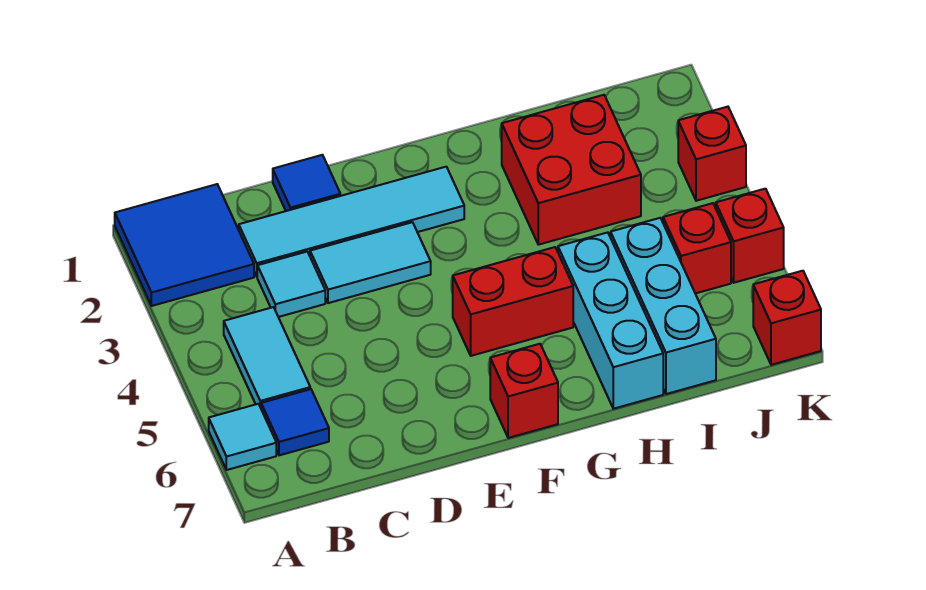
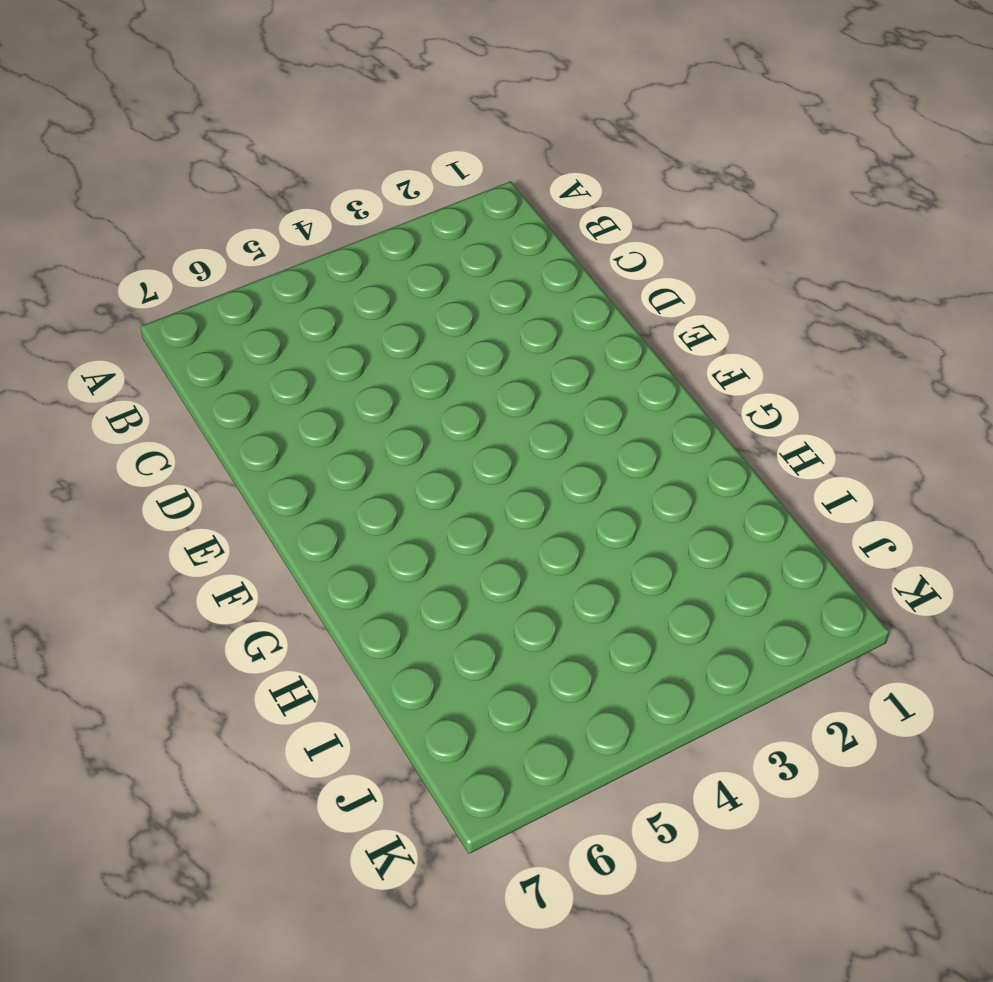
none -> blue tile A1:B2 level 1
none -> cyan tile A6 level 1
none -> cyan tile B4:B5 level 1

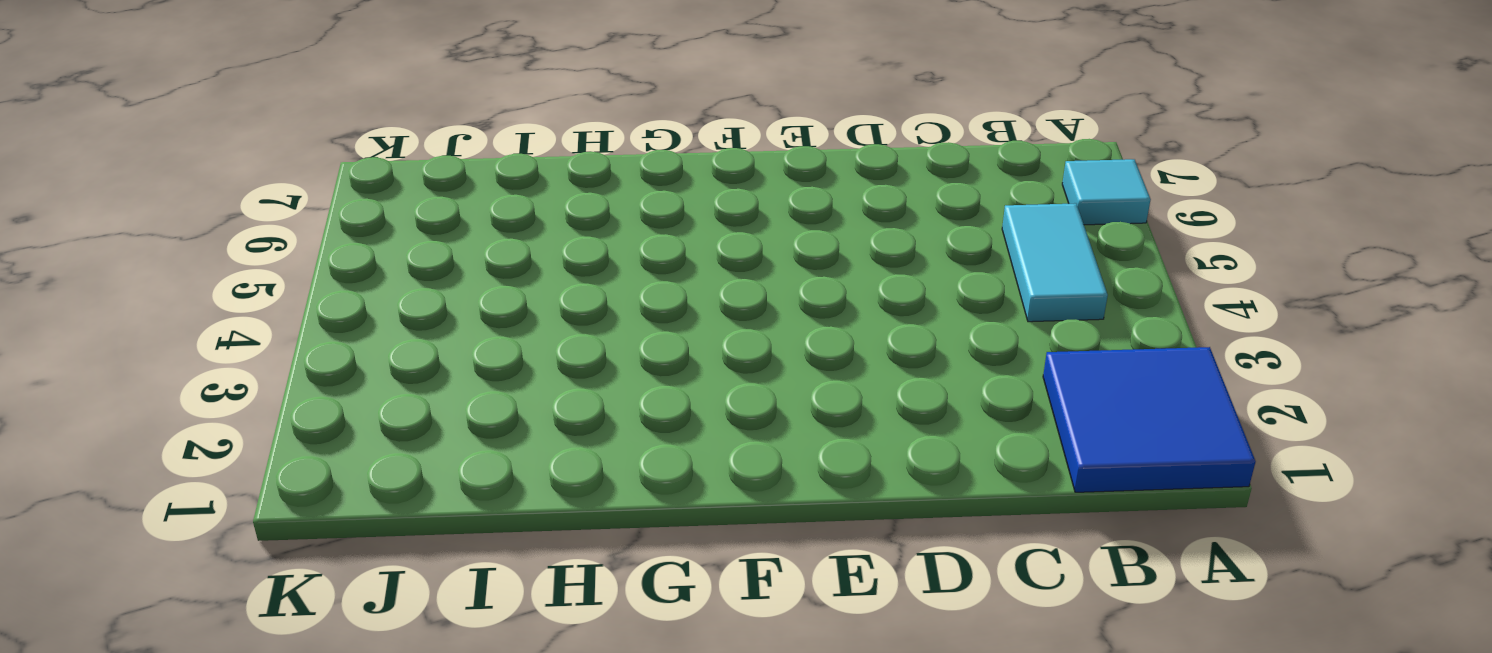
none -> blue tile B6 level 1
none -> cyan tile C2:F2 level 1
none -> cyan tile C3 level 1

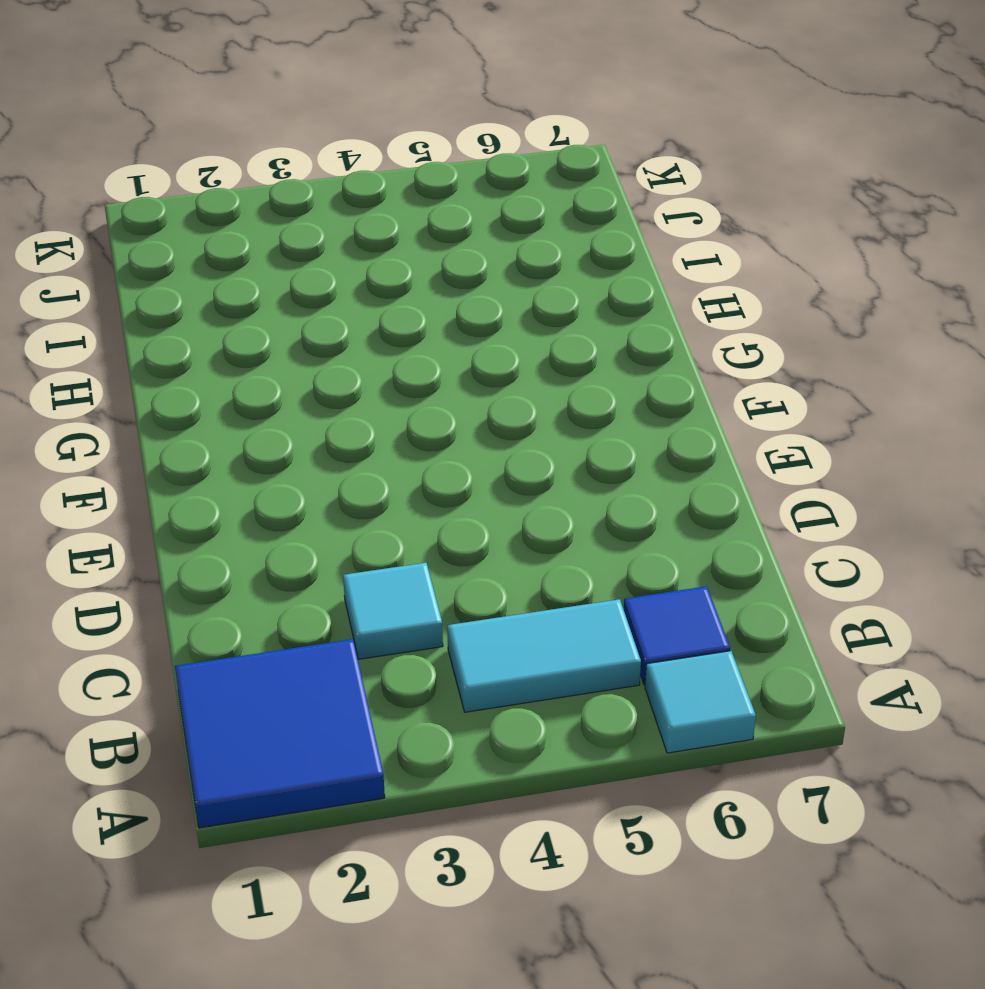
none -> cyan tile C2:F2 level 1
none -> blue tile D1 level 1
none -> cyan tile D3:E3 level 1

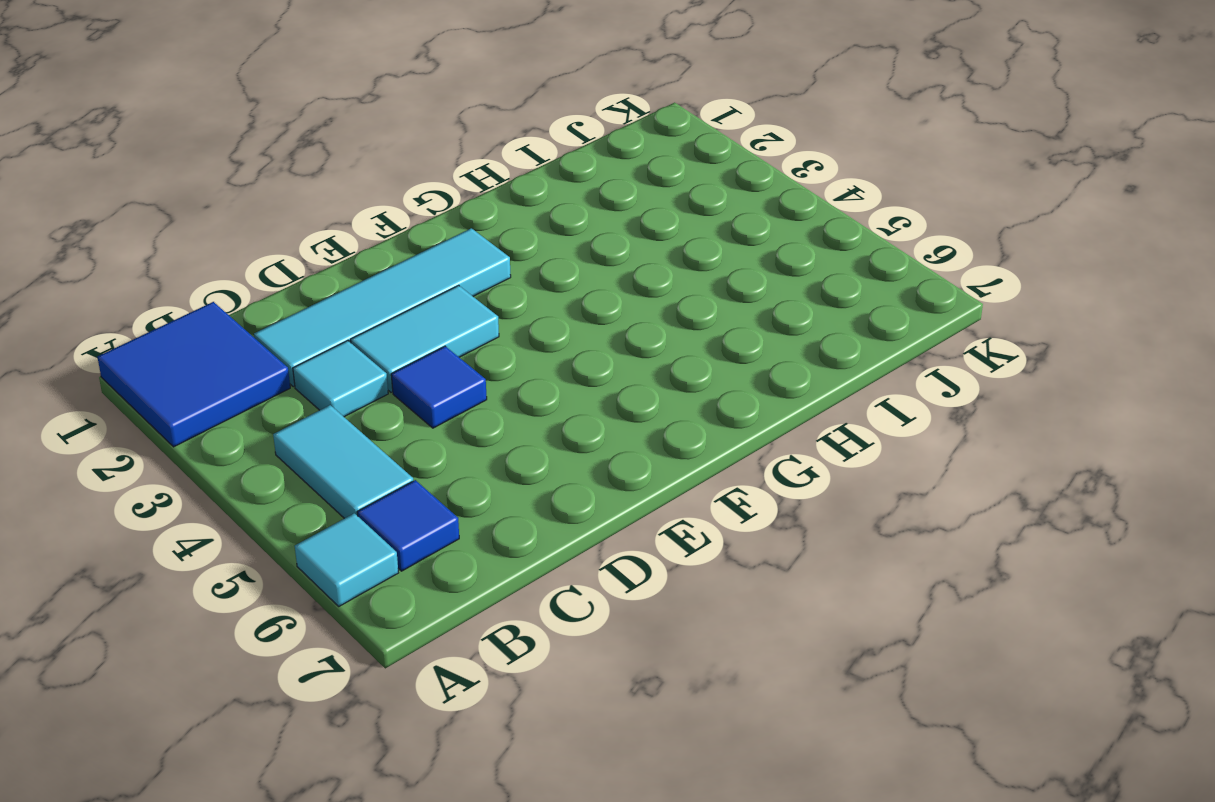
blue tile D4 level 1 -> blue tile D1 level 1
none -> red brick F5:G5 level 1
none -> red brick F7 level 1
none -> red brick H2:I3 level 1

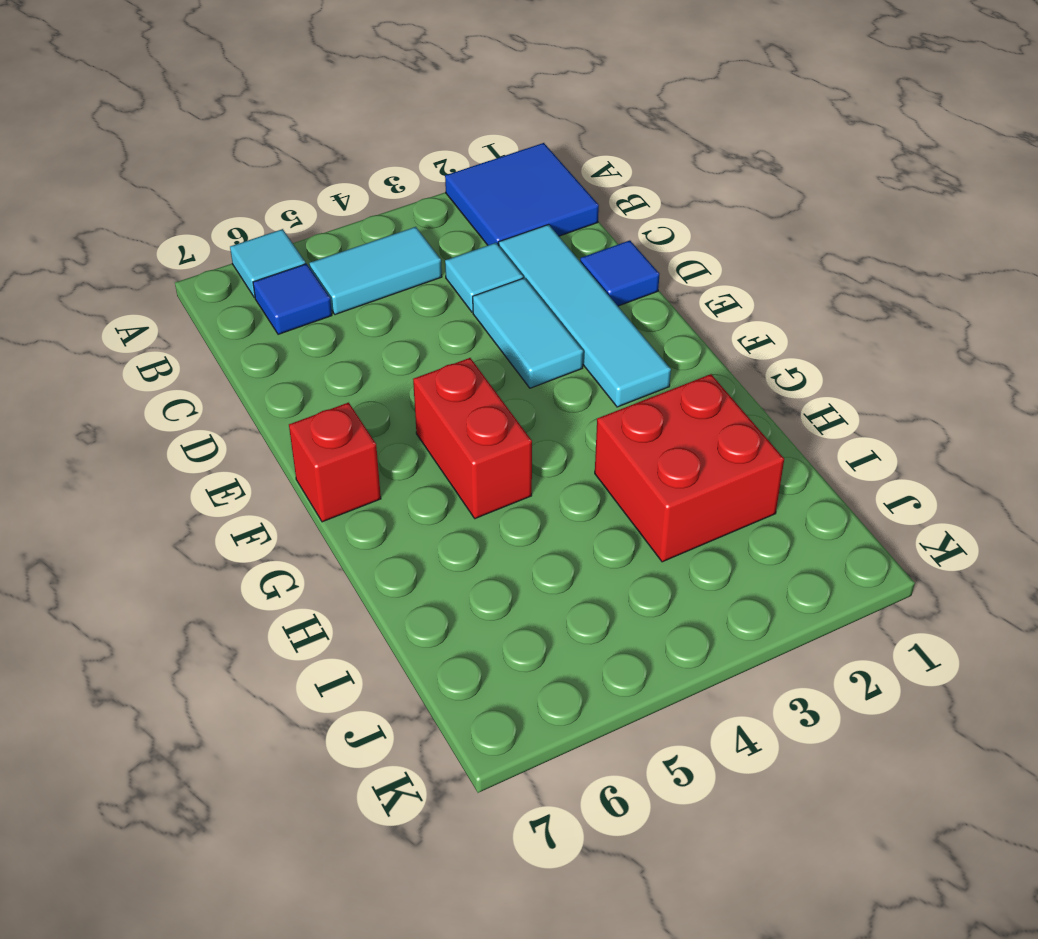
none -> cyan brick H5:H7 level 1
none -> cyan brick I5:I7 level 1
none -> red brick J5 level 1

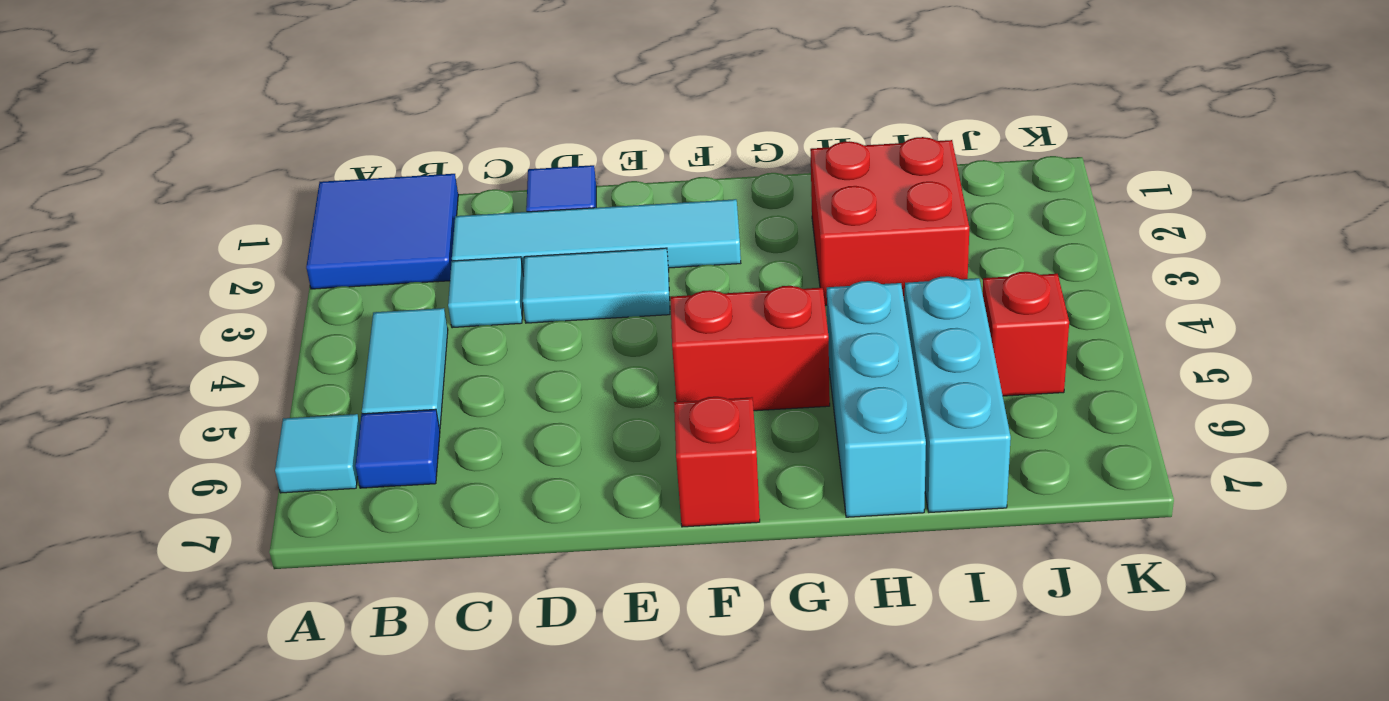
none -> red brick K3 level 1
none -> red brick K5 level 1
none -> red brick K7 level 1

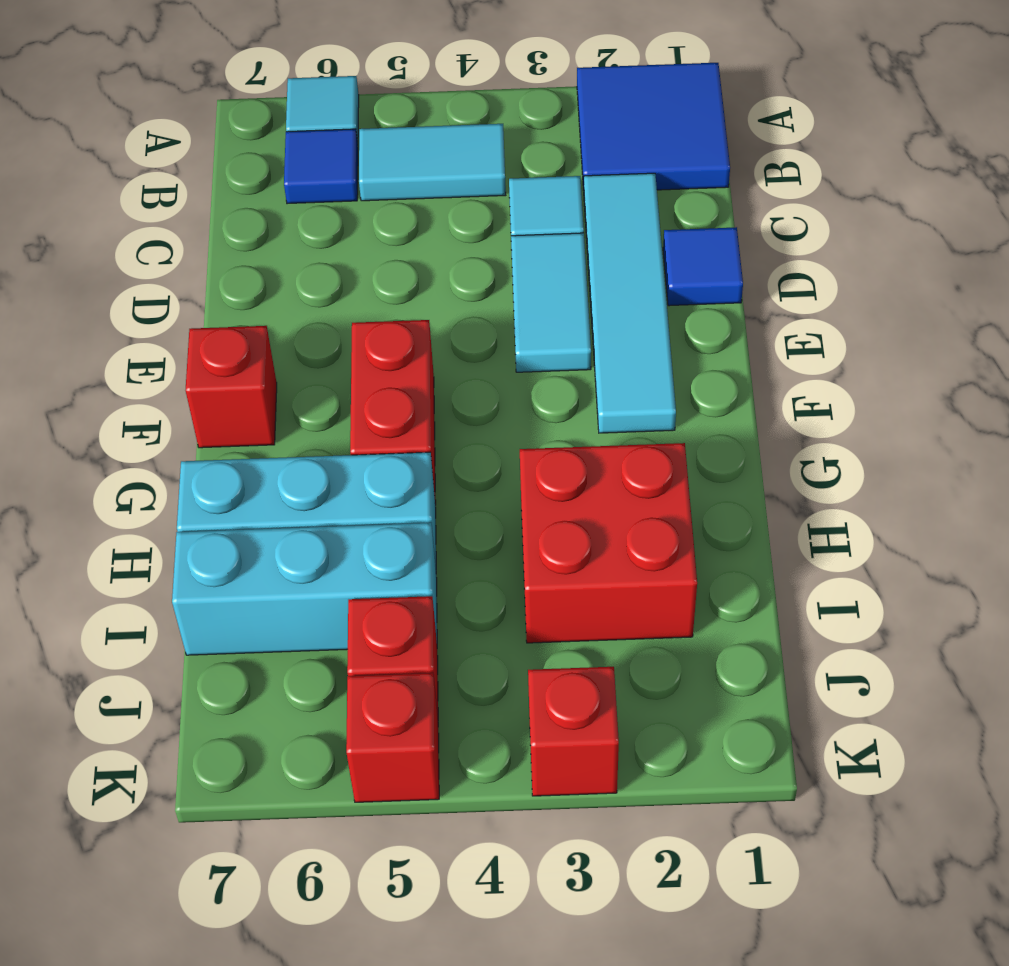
none -> red brick K7 level 1

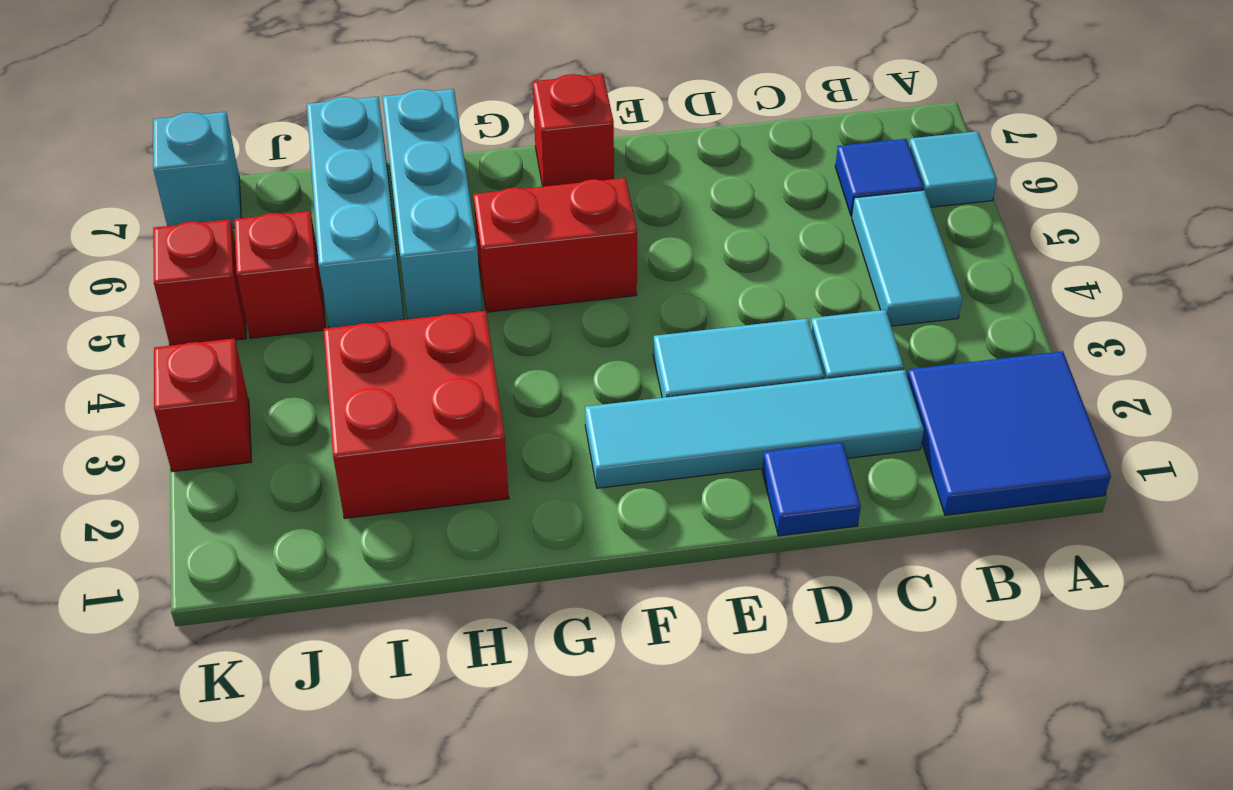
cyan brick K7 level 1 -> red brick K7 level 1

